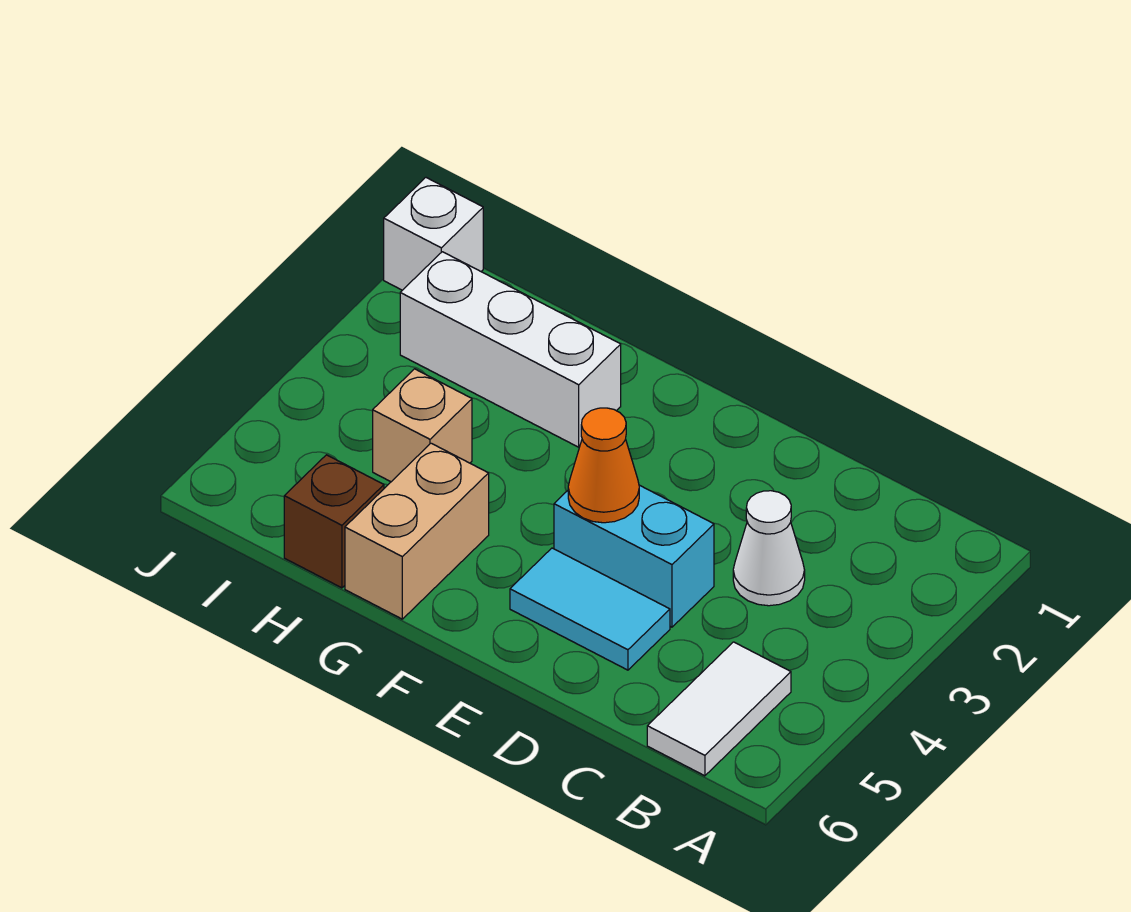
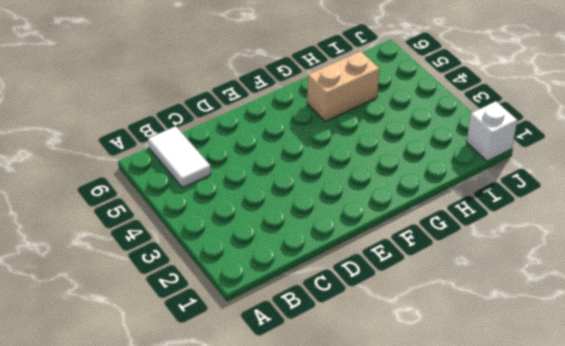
tan brick G5:H5 level 1 -> tan brick G5:G6 level 1
none -> white cone C3 level 1
none -> cyan brick D4:E4 level 1

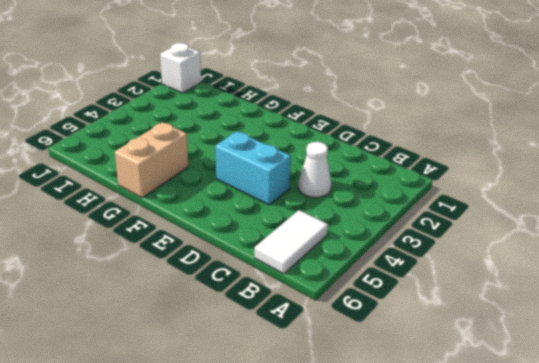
none -> cyan tile D5:E5 level 1
none -> white brick G2:I2 level 1

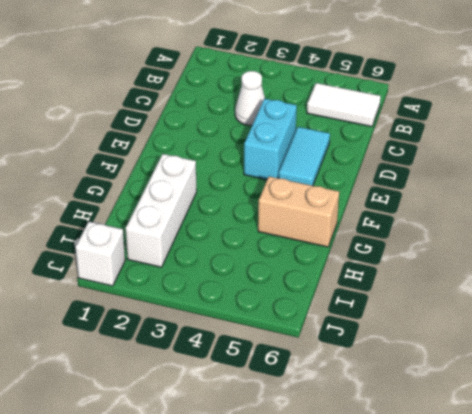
none -> tan brick H4 level 1
none -> brown brick H6 level 1

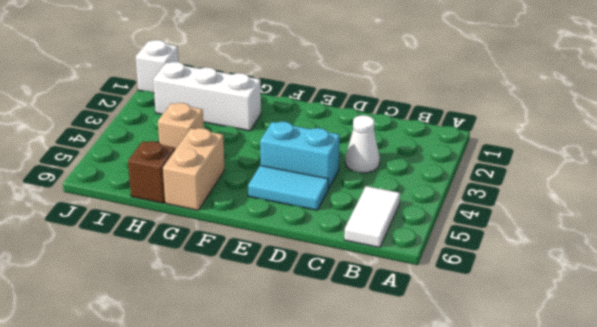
none -> orange cone E4 level 2

